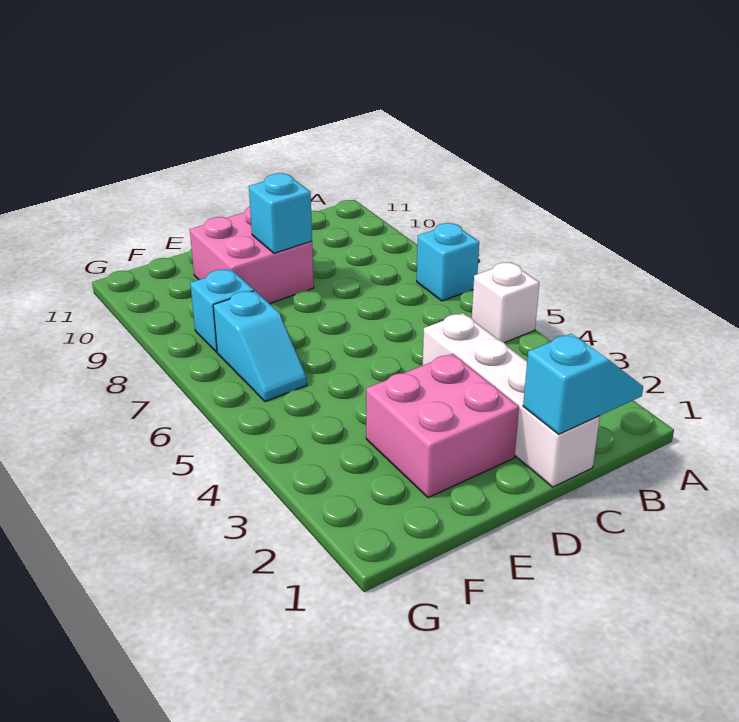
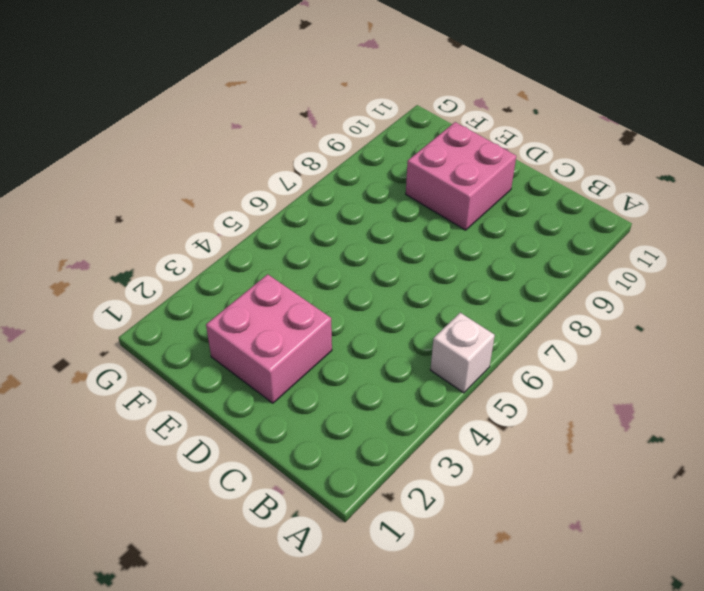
none -> cyan brick A7 level 1
none -> white brick C1:C4 level 1

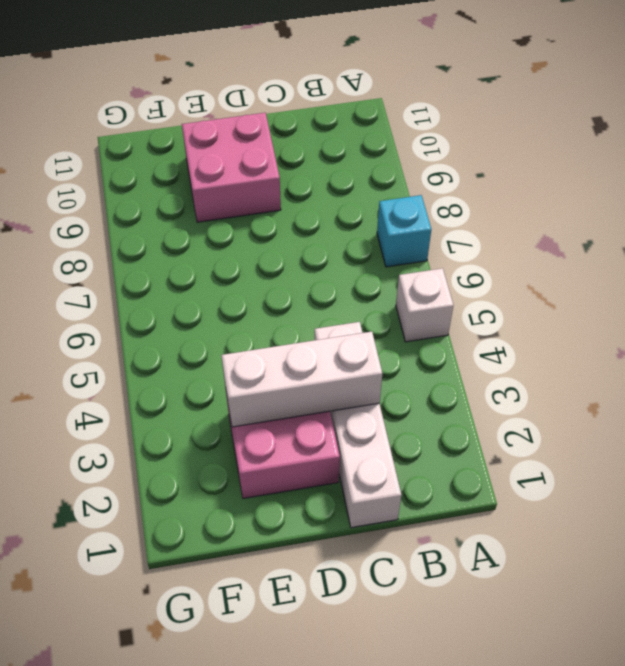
white brick C3:E3 level 2 -> none
none -> cyan slope F6:F7 level 1 top 7
none -> cyan brick F8 level 1

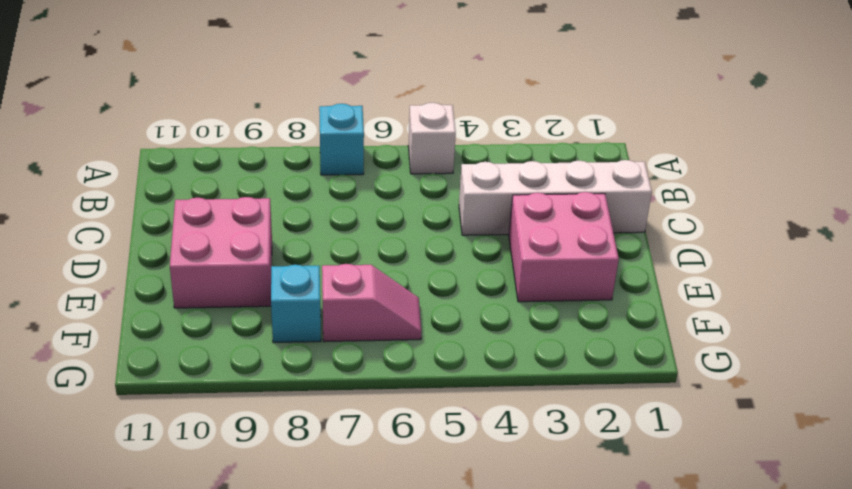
pink slope F6:F7 level 1 top 7 -> cyan slope F6:F7 level 1 top 7
none -> cyan slope B1:C1 level 2 top C
none -> cyan brick D9 level 2

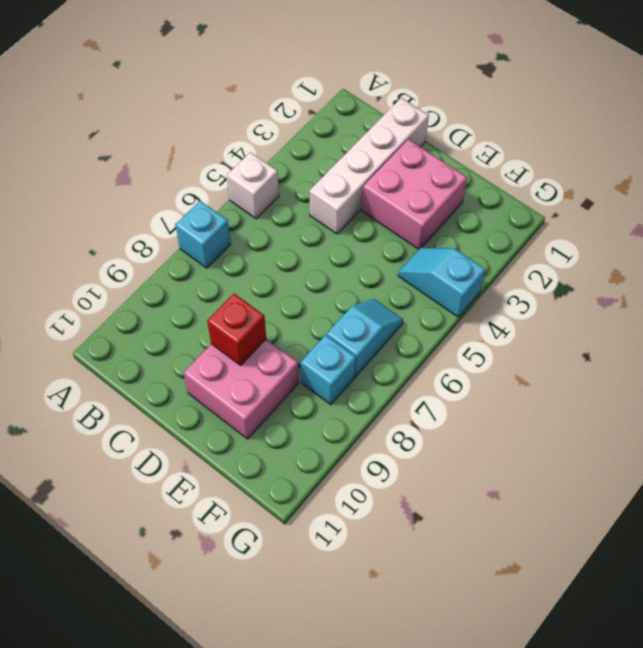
red brick D9 level 2 -> cyan brick D9 level 2
cyan slope F4:G4 level 1 top G -> cyan slope B1:C1 level 2 top C

